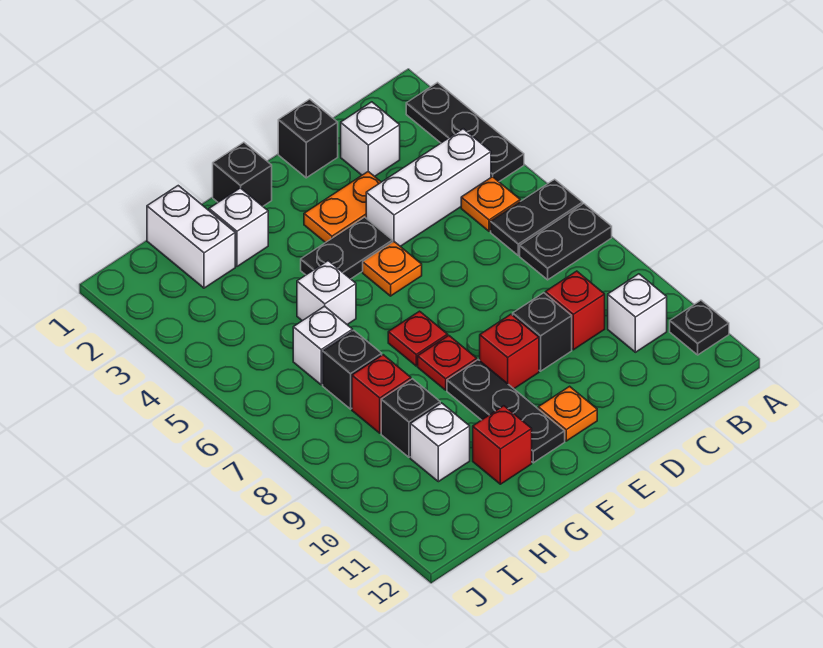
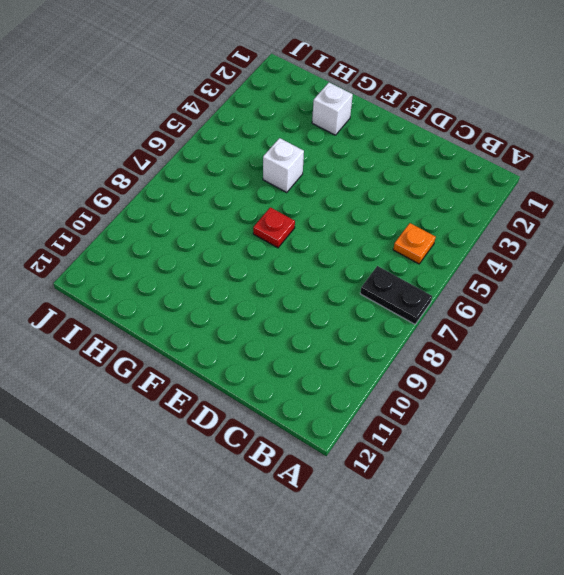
none -> black plate A2:A4 level 1
none -> black plate A6:B6 level 1
none -> black plate A11 level 1

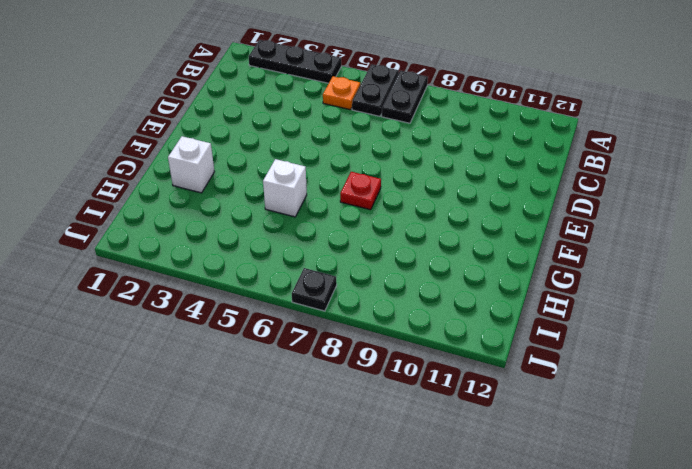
black plate J7 level 1 -> black plate A11 level 1
none -> white brick B4:D4 level 1
none -> white brick B10 level 1
none -> white brick C2 level 1

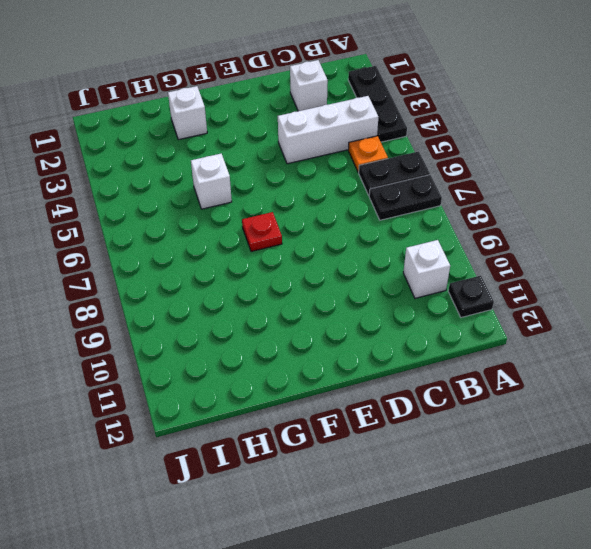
none -> red brick C9 level 1
none -> black brick D1 level 1
none -> orange plate D3:E3 level 1

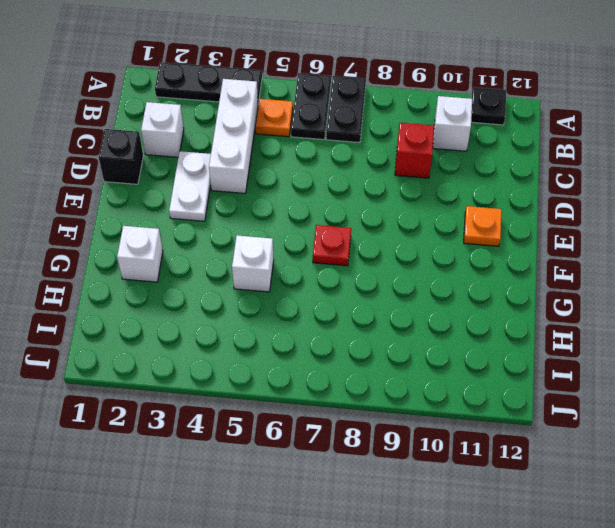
white plate D3:E3 level 1 -> orange plate D3:E3 level 1
none -> black brick D9 level 1
none -> black plate E4:F4 level 1
none -> orange plate E5 level 1

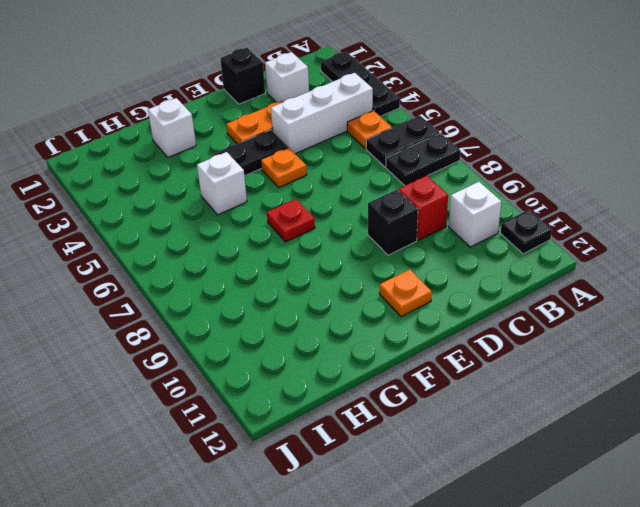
none -> red brick E9 level 1
none -> black brick F1 level 1
none -> red plate F8 level 1

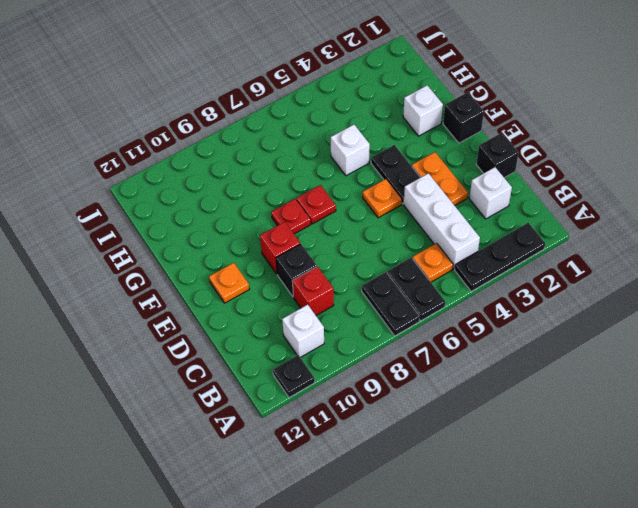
none -> black plate F9:F11 level 1
none -> red brick G11 level 1
none -> white brick H1:H2 level 1

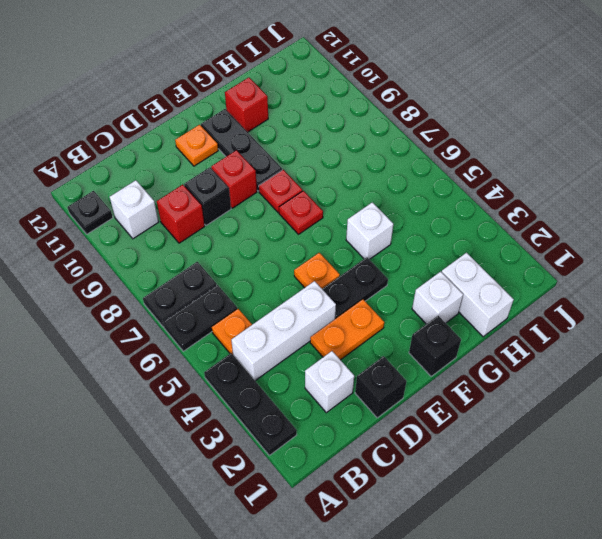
none -> white brick H6 level 1
none -> black brick H7 level 1
none -> red brick H8 level 1

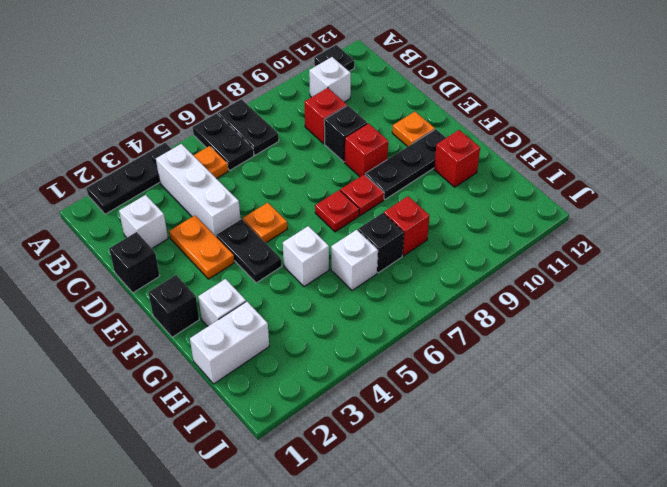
none -> black brick H9 level 1
none -> white brick H10 level 1

